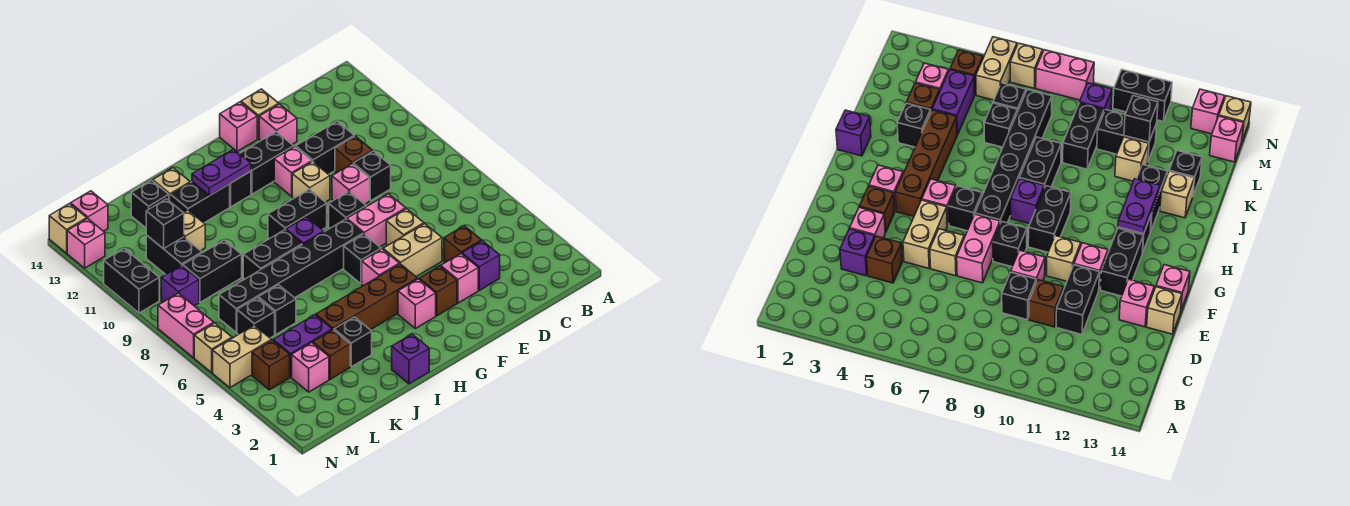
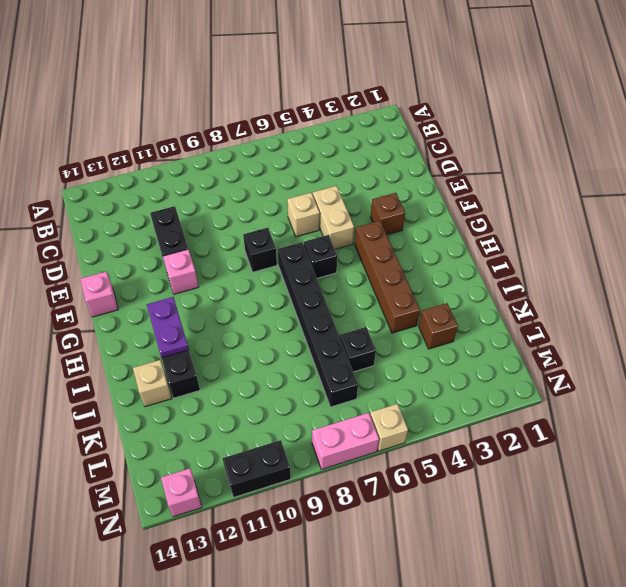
none -> purple brick D3 level 1
none -> brown brick D4 level 1
none -> black brick D9 level 1
none -> brown brick D10 level 1

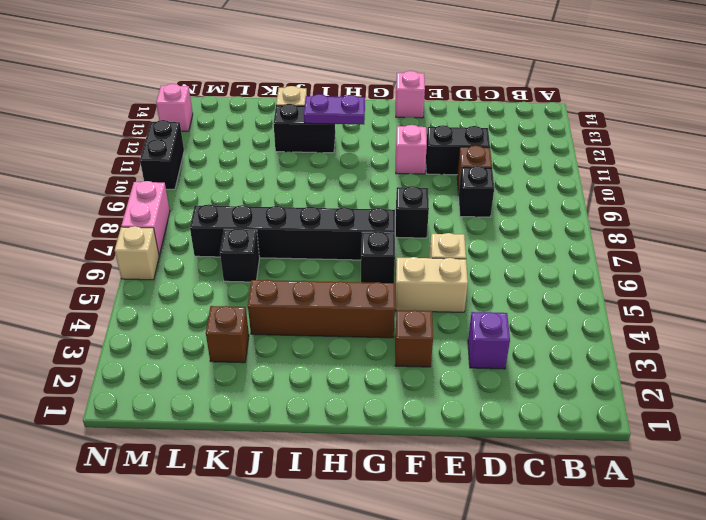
none -> brown brick D4 level 1
none -> pink brick E3 level 1
none -> pink brick E7:F7 level 1
none -> pink brick E9 level 1

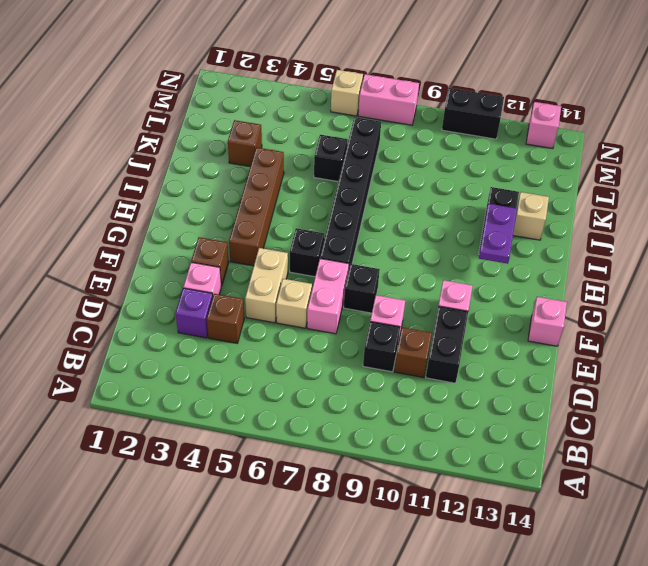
none -> pink brick E13 level 1
none -> tan brick E14 level 1
none -> tan brick F10 level 1
none -> black brick F12:G12 level 1

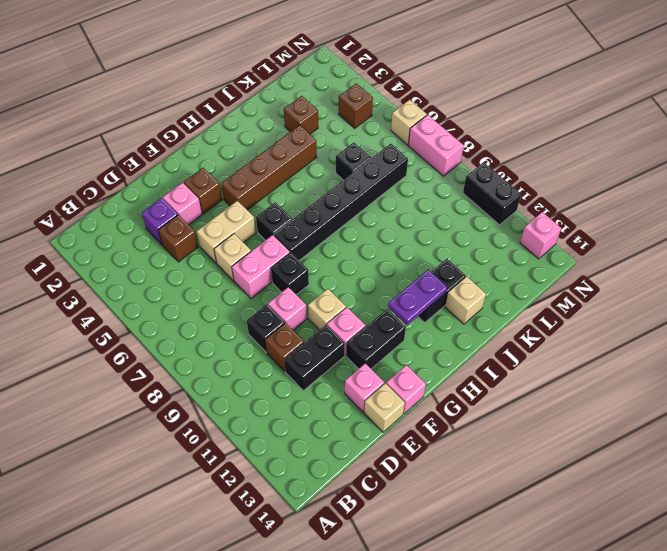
none -> pink brick G3 level 1
none -> pink brick G5 level 1
none -> black brick G9:H9 level 1
none -> purple brick H8 level 1

